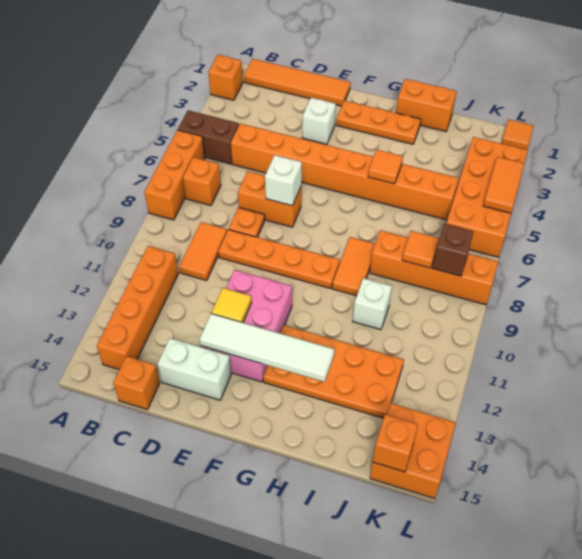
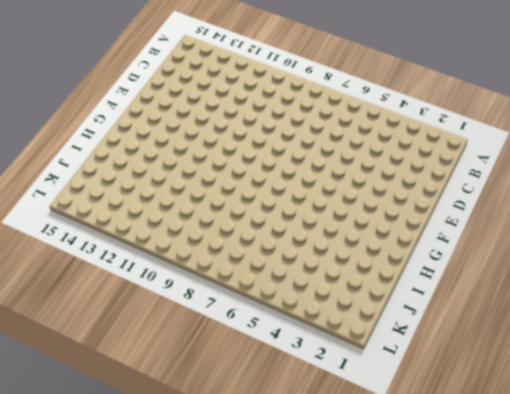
none -> orange brick A2 level 1
none -> brown brick A5:B5 level 1
none -> orange brick A6:A8 level 1
none -> orange tile B1:E1 level 1

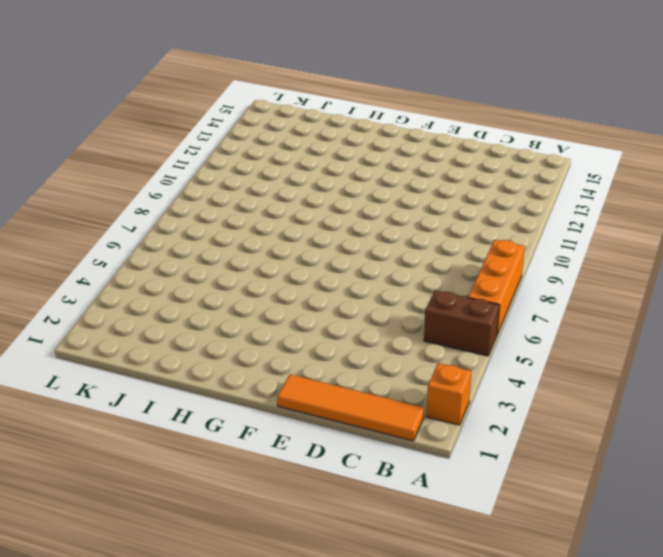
none -> orange brick B7 level 1
none -> orange brick B11:B14 level 1
none -> orange brick C5:J5 level 1
none -> orange tile C9:C10 level 1

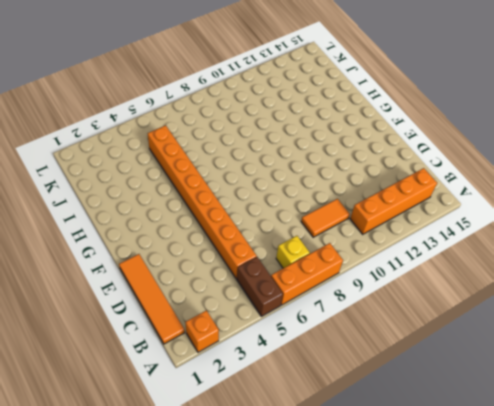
yellow brick B7 level 1 -> orange brick B7 level 1
none -> orange brick C15 level 1
none -> orange brick D7:E7 level 1
none -> orange plate D8 level 1
none -> orange plate D9:G9 level 1

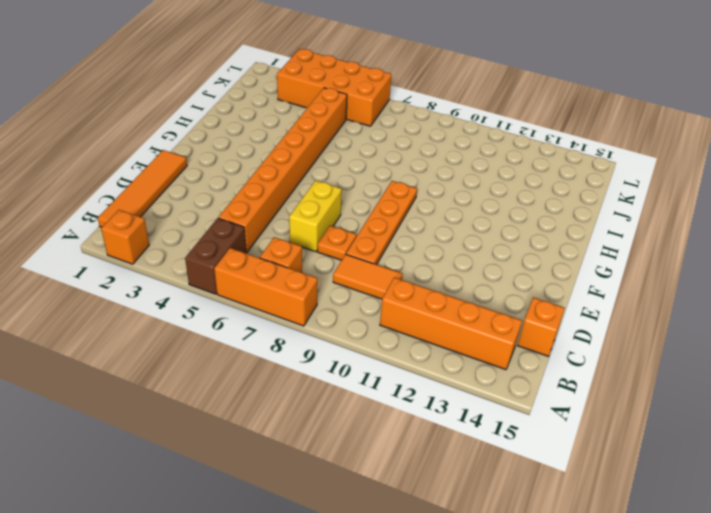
yellow brick D7:E7 level 1 -> orange brick D7:E7 level 1
none -> white brick D14:E14 level 1
none -> white brick E3 level 1
none -> pink brick E11:F13 level 1
none -> orange plate F2:H2 level 1

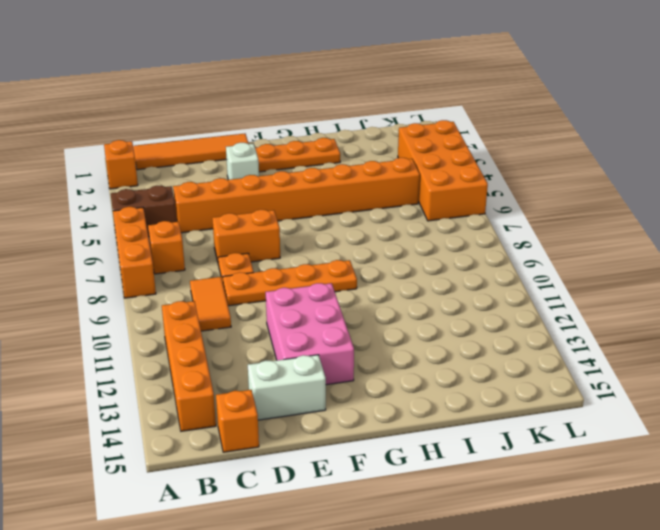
none -> orange plate G12:J13 level 1
none -> orange brick H1:I1 level 1
none -> orange tile H8:H9 level 1
none -> orange brick I8:L8 level 1

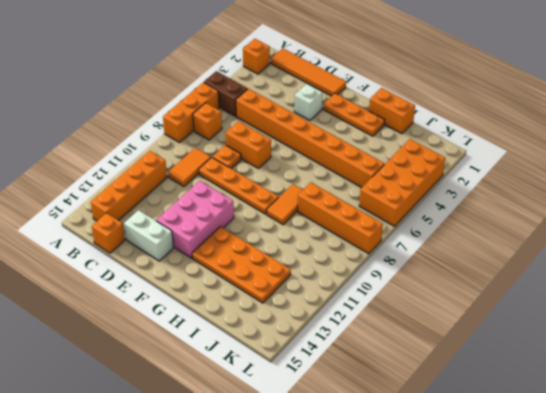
none -> white brick I10 level 1
none -> orange brick K14:L15 level 1
none -> orange tile L1 level 1
none -> white brick E7 level 2

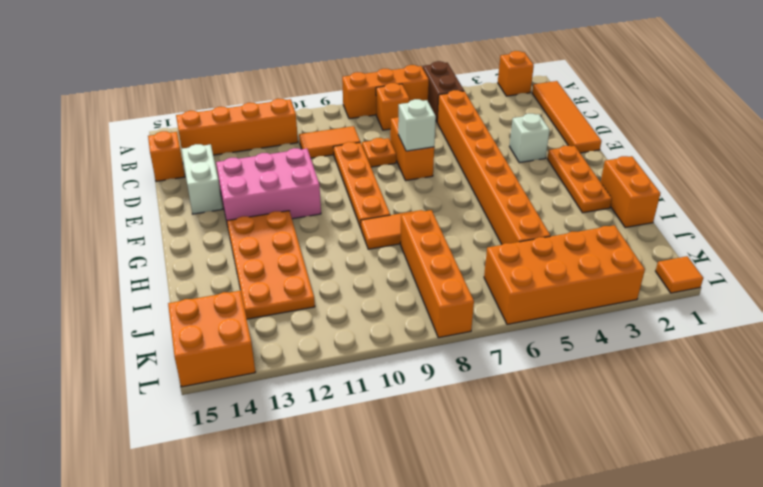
none -> white brick I10 level 1
none -> yellow tile E12 level 2
none -> white tile E13:H13 level 2
none -> orange tile H5 level 2

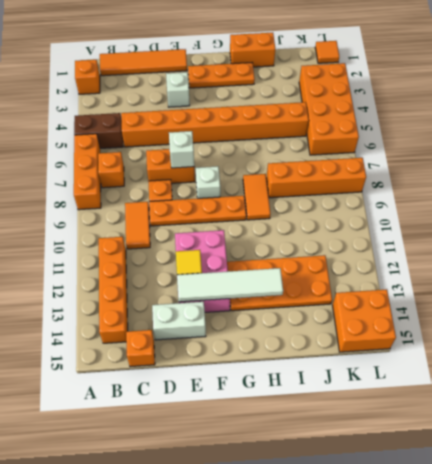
white brick F8 level 1 -> white brick I10 level 1
none -> orange tile H5 level 2
none -> orange tile J8 level 2
none -> brown brick K8 level 2
none -> orange brick K15 level 2

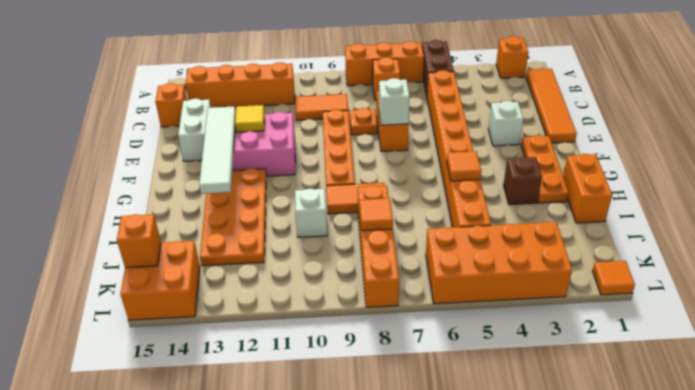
brown brick H3 level 1 -> brown brick K8 level 2
none -> orange tile L4:L5 level 2

